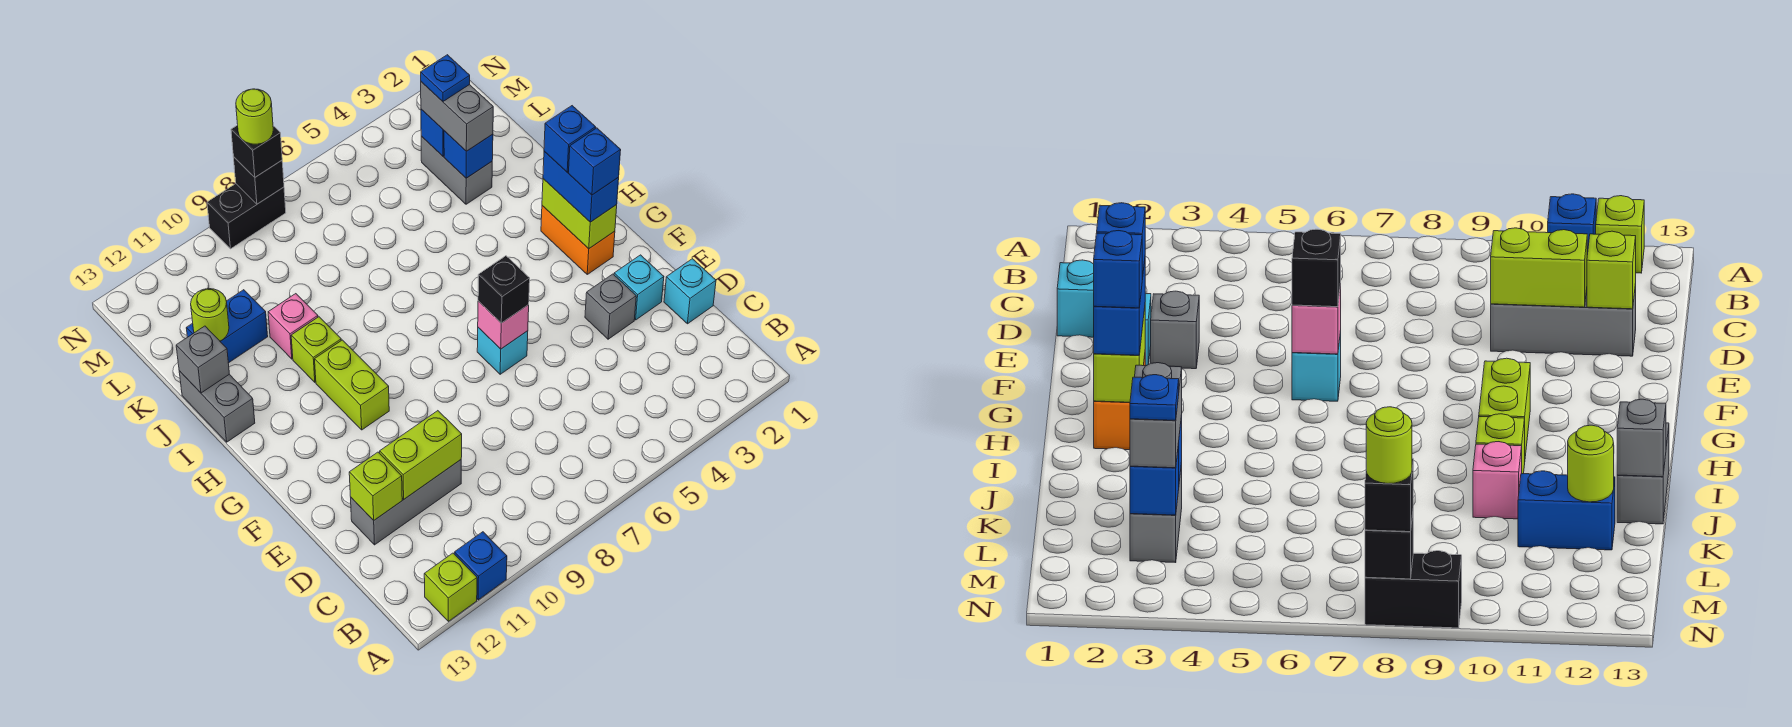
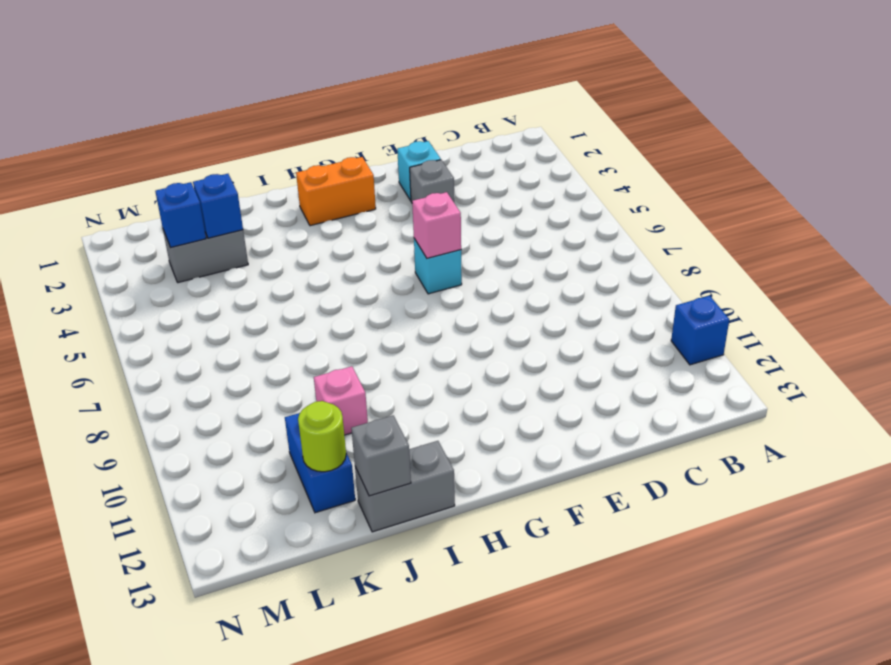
none -> lime brick A12 level 1
none -> cyan brick D1 level 1
none -> grey brick D10:D12 level 1
none -> lime brick G10:H10 level 1

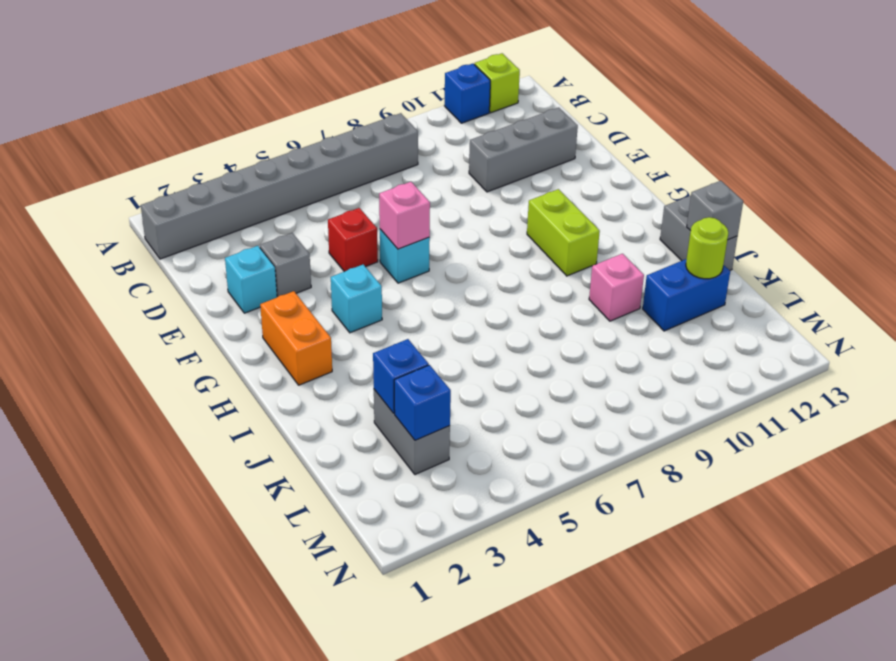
grey brick B1:B8 level 1 -> none
red brick E5 level 1 -> none
cyan brick G4 level 1 -> cyan brick D1 level 1
none -> lime brick I10 level 1
none -> black brick N8:N9 level 1
none -> lime brick D10:D11 level 2
none -> lime brick D12 level 2

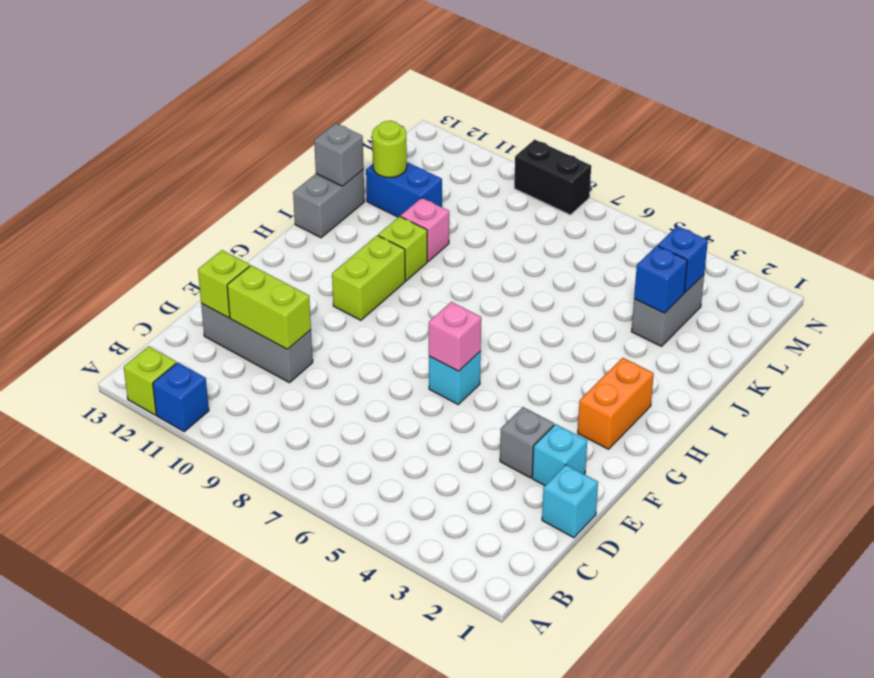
none -> lime brick G2:H2 level 2
none -> black brick N8 level 2
none -> black brick F6 level 3
none -> blue brick G2:H2 level 3

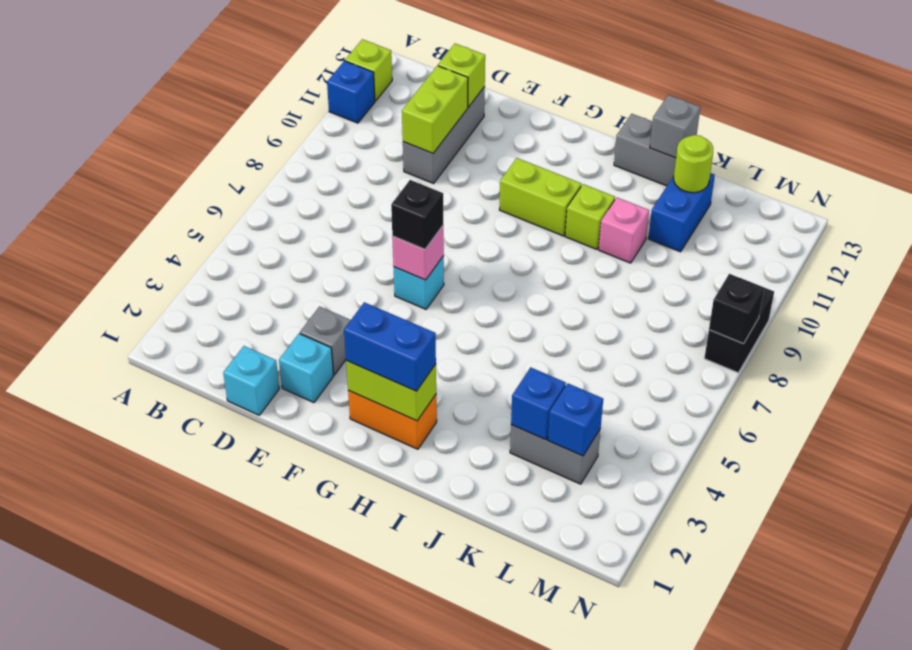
none -> grey brick K3:L3 level 3
none -> black brick N8 level 3
none -> blue brick G2 level 4
none -> blue brick H2 level 4

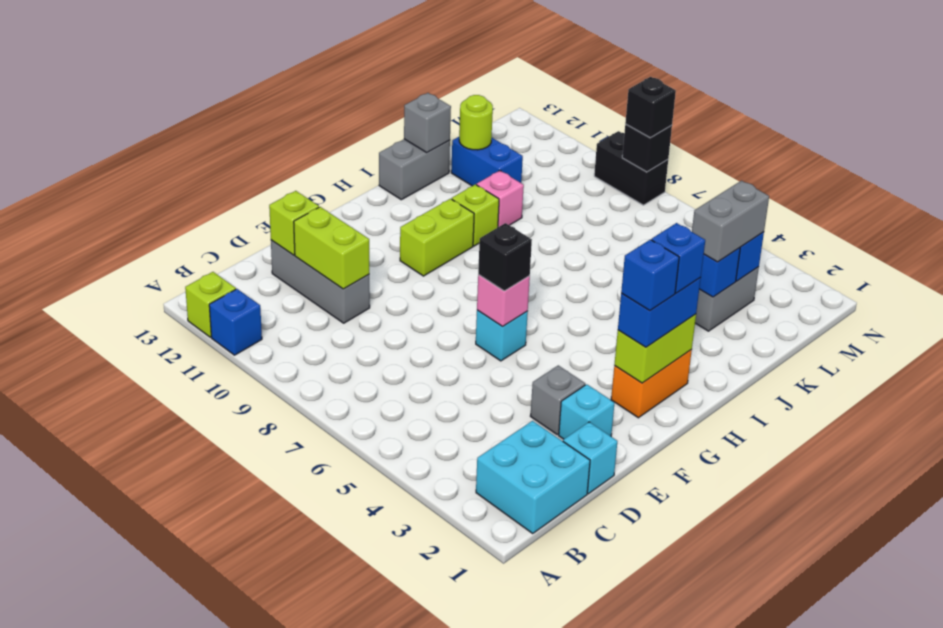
cyan brick B1:C2 level 1 -> none
none -> blue plate L3 level 4
none -> lime round brick N8 level 4

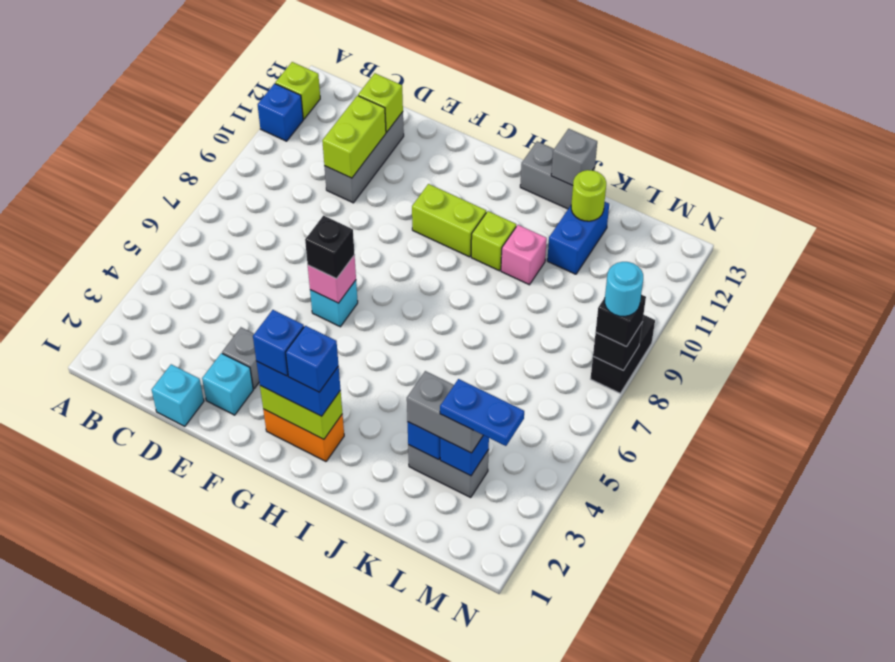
blue plate L3:M3 level 4 -> blue plate L3 level 4
cyan round brick N8 level 4 -> lime round brick N8 level 4

